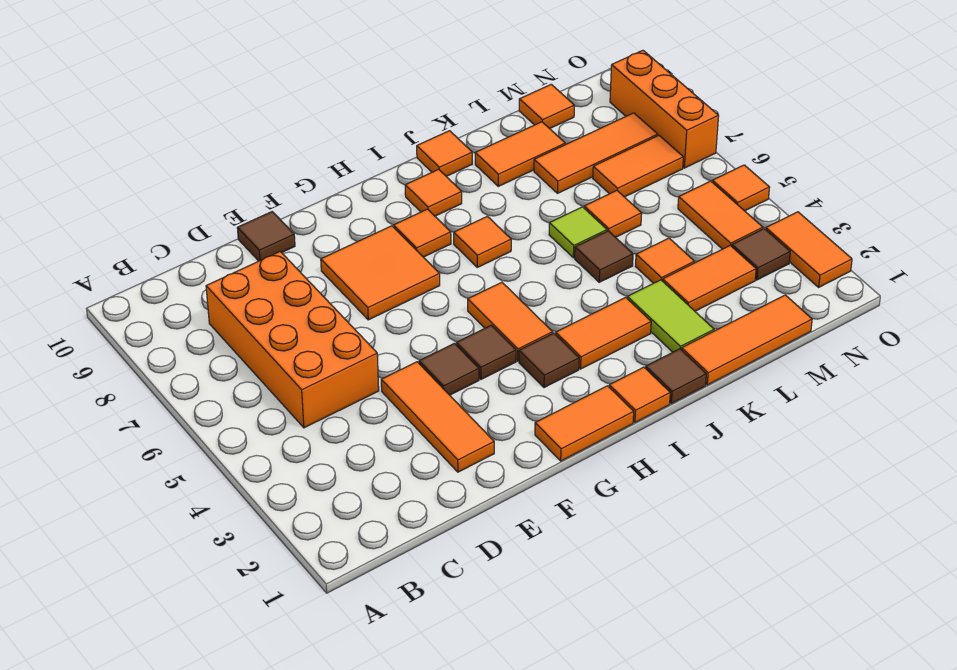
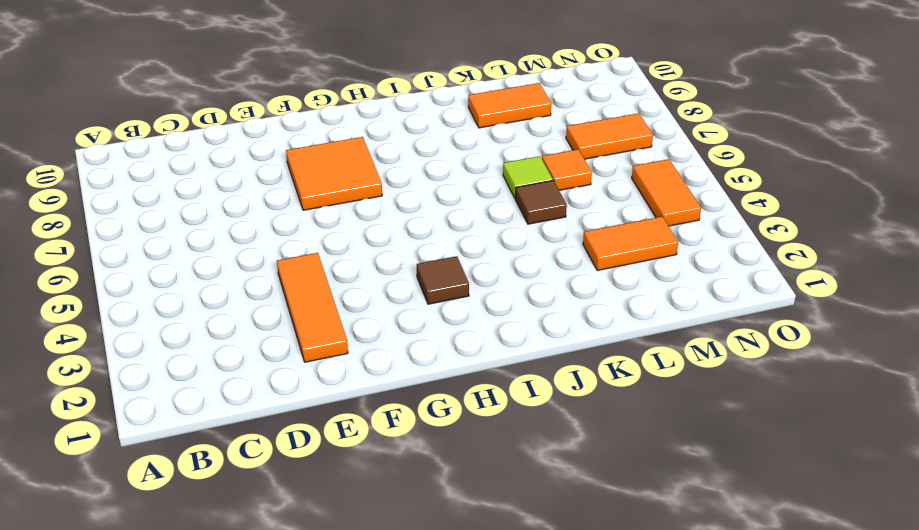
none -> orange brick C5:D8 level 1
none -> brown tile E10 level 1
none -> brown tile F4 level 1
none -> orange tile G1:H1 level 1

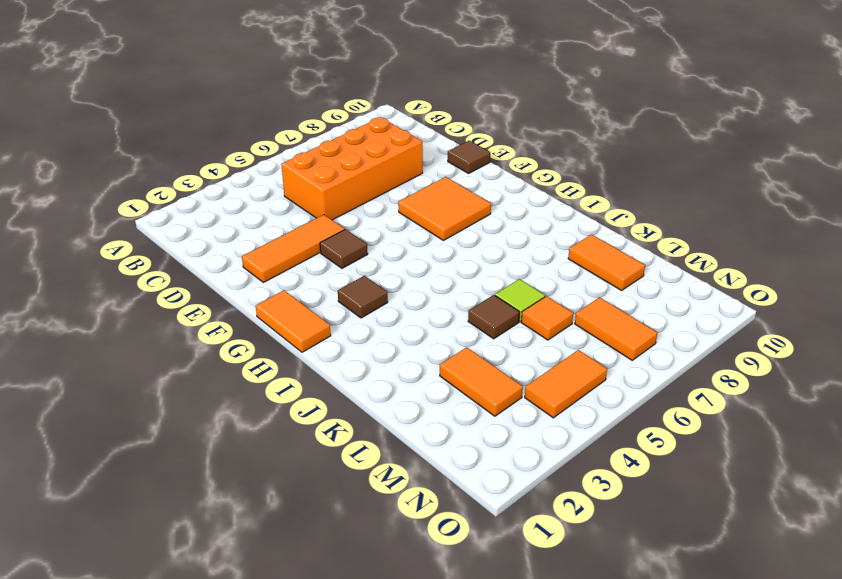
none -> brown tile G4 level 1
none -> orange tile H4:H5 level 1
none -> orange tile H8 level 1
none -> orange tile I1 level 1

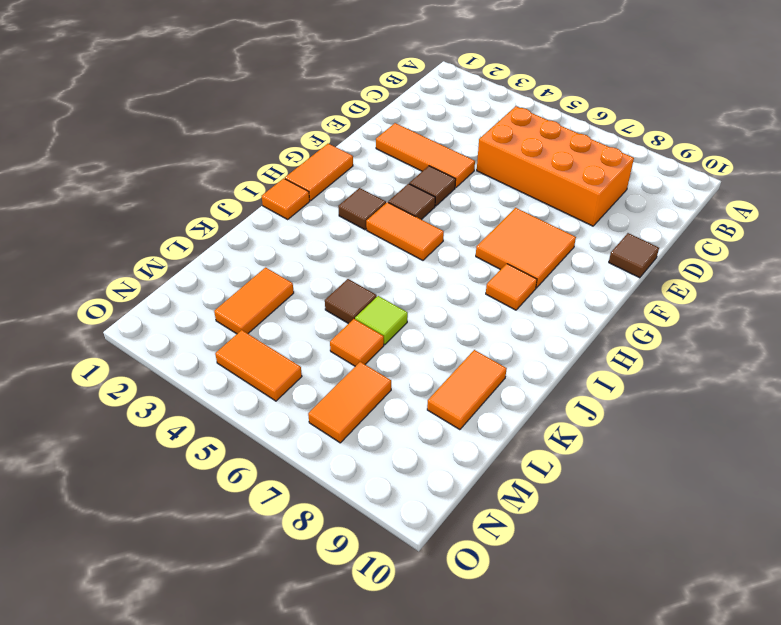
none -> orange tile I3:J3 level 1
none -> orange tile I7 level 1
none -> orange tile I9 level 1
none -> brown tile J1 level 1

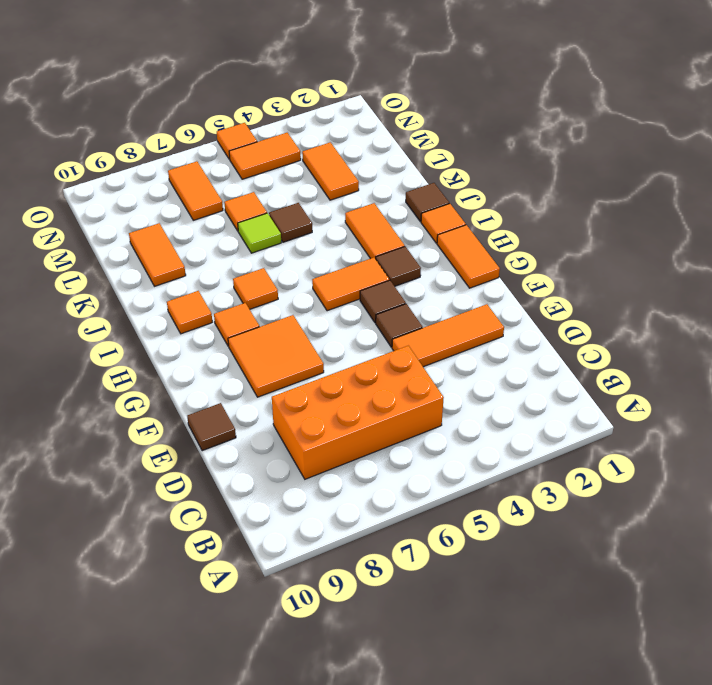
none -> orange tile J10 level 1
none -> orange tile K1:M1 level 1
none -> lime tile K2:K3 level 1
none -> orange tile L4 level 1

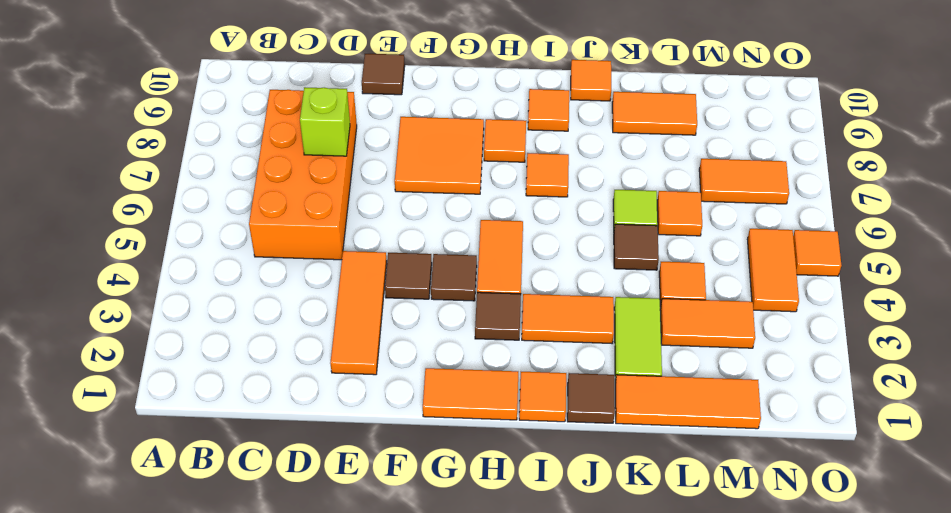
lime brick D7 level 2 -> none
none -> orange tile L8:N8 level 1
none -> orange tile M10 level 1
none -> brown tile N3 level 1
none -> orange tile O2:O3 level 1

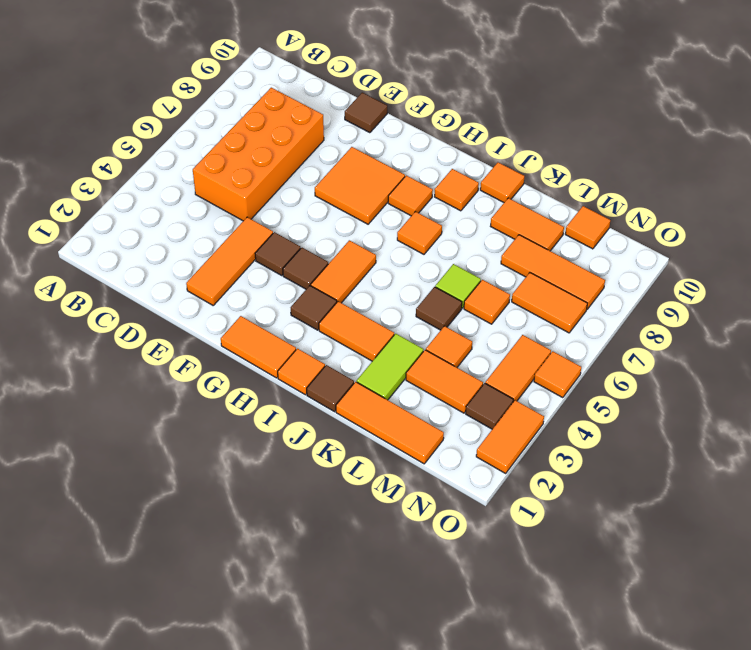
none -> orange brick O7:O9 level 1

